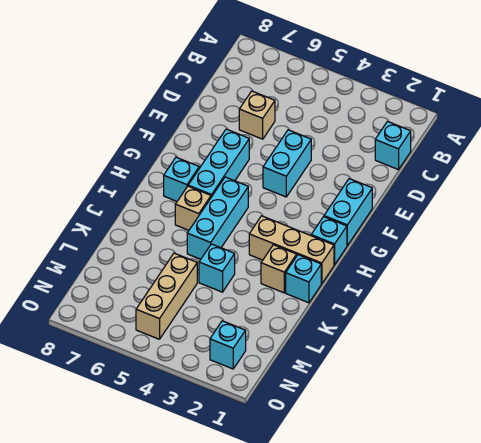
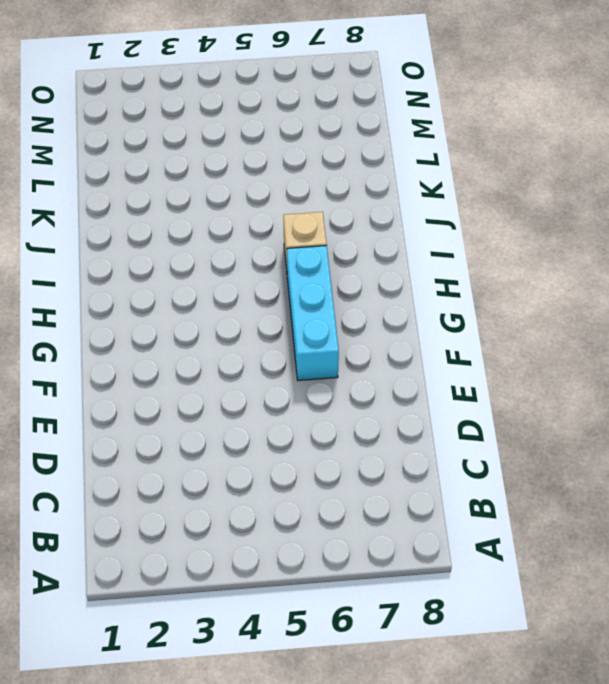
none -> cyan brick C1 level 1
none -> tan brick D6 level 1
none -> cyan brick E4:F4 level 1

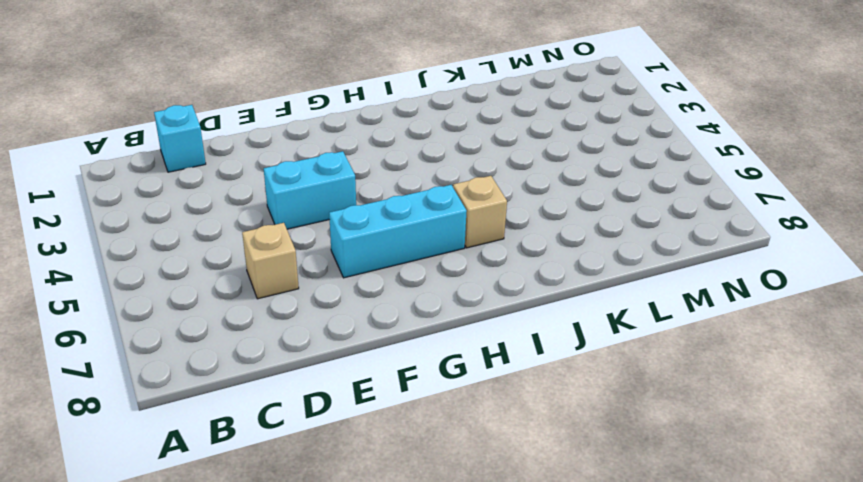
none -> cyan brick F1:G1 level 1
none -> cyan brick H1 level 1
none -> cyan brick H5:J5 level 1

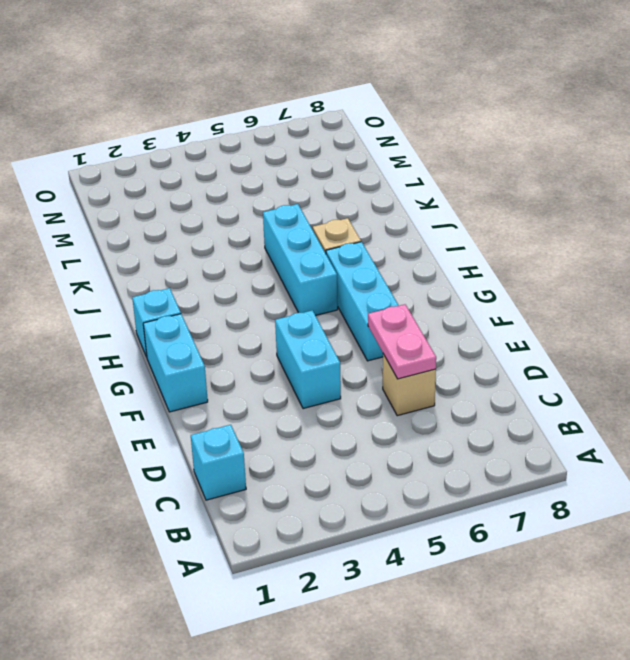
pink plate D6:E6 level 2 -> none
none -> cyan brick H7 level 1
none -> tan brick I1:I3 level 1
none -> cyan brick J1 level 1

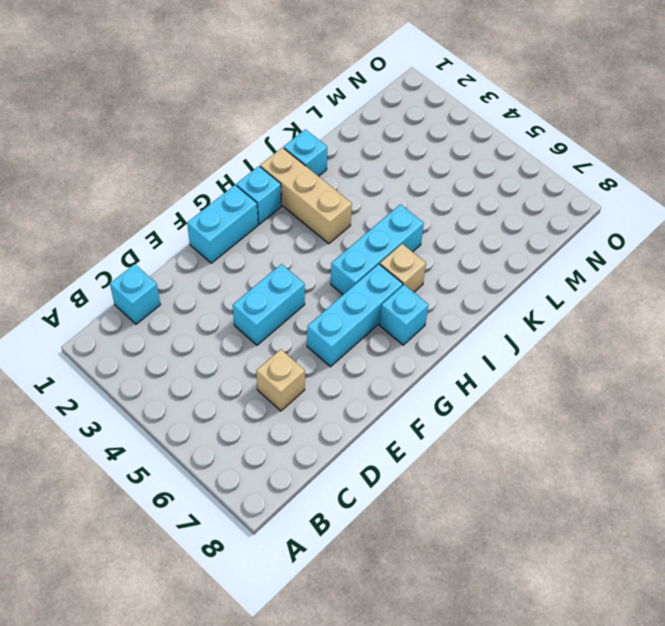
none -> tan brick J2 level 1
none -> cyan brick K4 level 1
none -> tan brick L5:N5 level 1

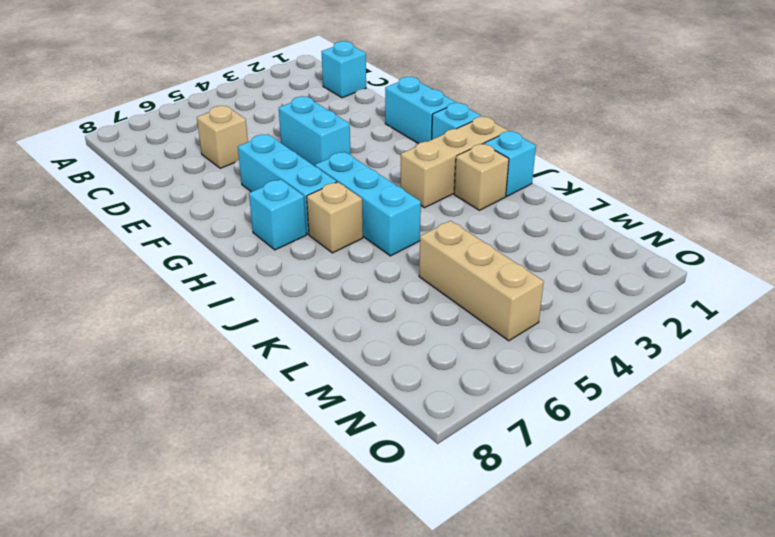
none -> cyan brick K4 level 1
none -> cyan brick N2 level 1

